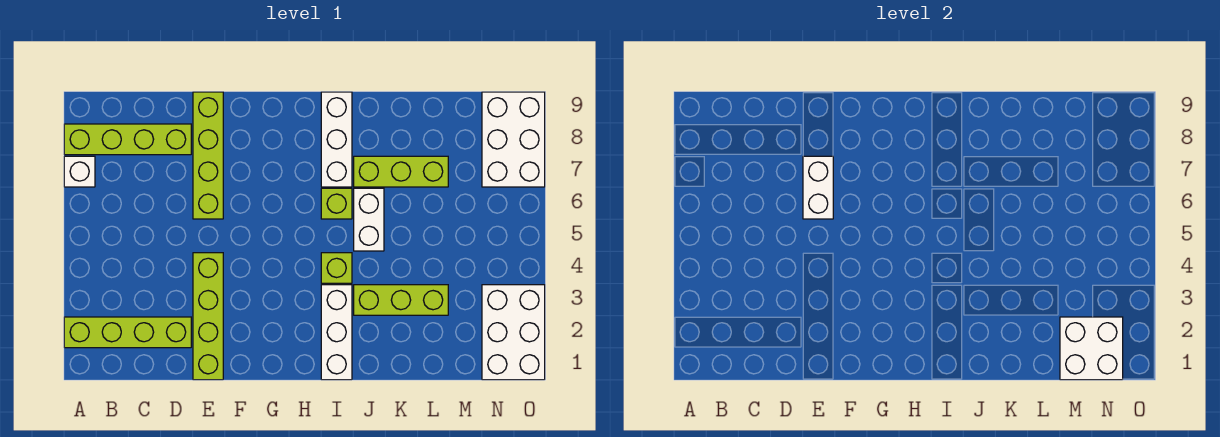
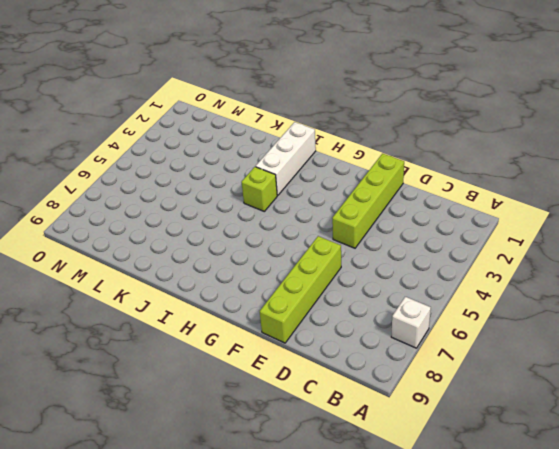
none -> lime brick A2:D2 level 1
none -> lime brick A8:D8 level 1
none -> lime brick I6 level 1

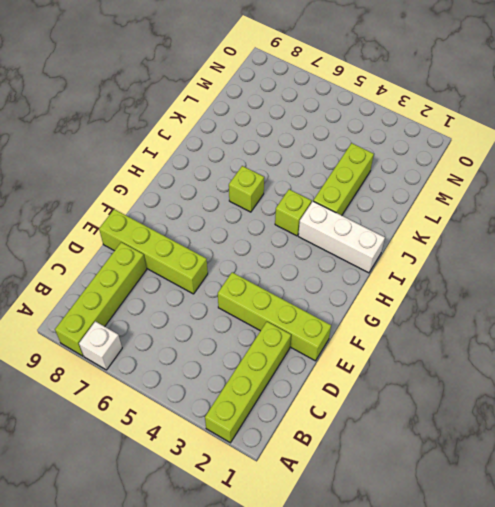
none -> white brick I7:I9 level 1
none -> white brick J5:J6 level 1
none -> lime brick J7:L7 level 1

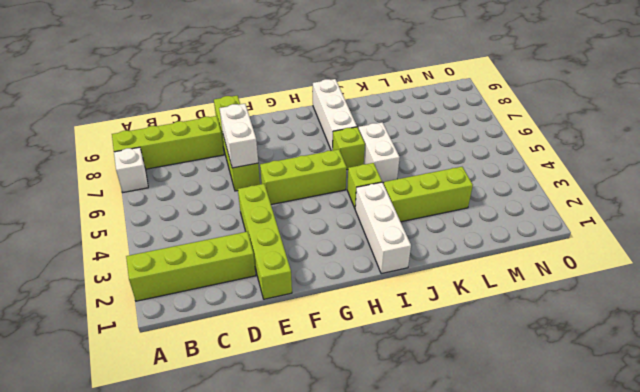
lime brick F5:H5 level 1 -> lime brick J7:L7 level 1
none -> white brick N1:O3 level 1
none -> white brick N7:O9 level 1
none -> white brick M1:N2 level 2

